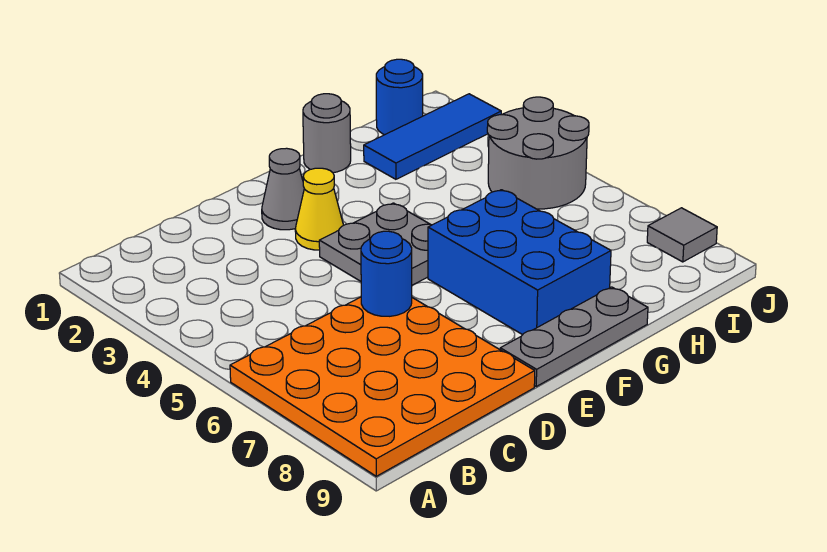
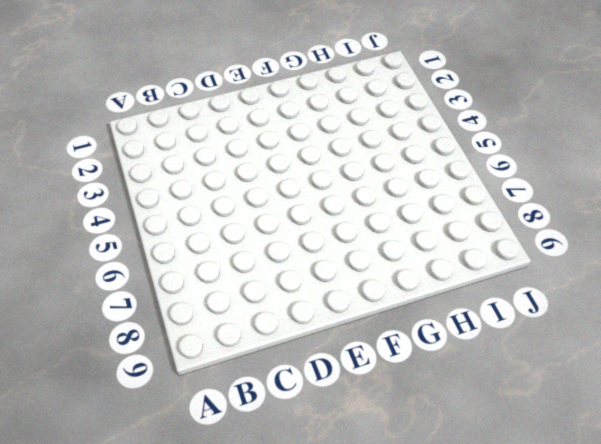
none -> orange plate A6:D9 level 1
none -> grey cone E2 level 1
none -> yellow cone E3 level 1

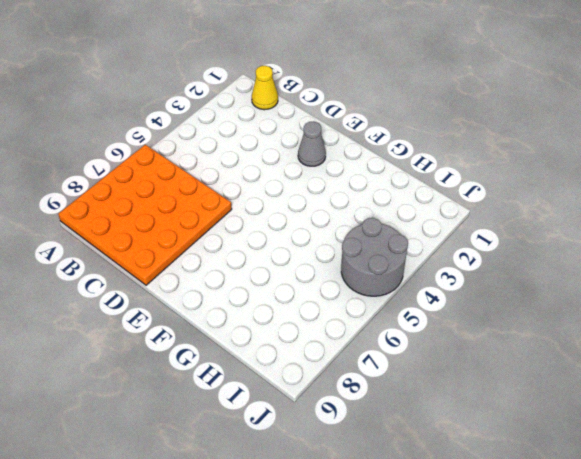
yellow cone B1 level 1 -> yellow cone E3 level 1
none -> grey plate E4:F5 level 1
none -> grey plate E9:G9 level 1
none -> blue brick F6:G8 level 1

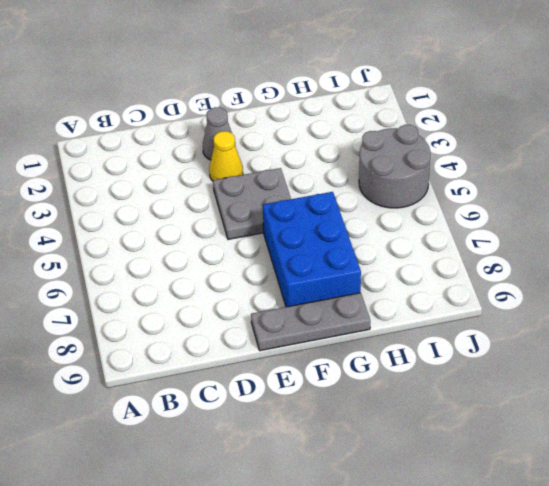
none -> orange plate A6:D9 level 1
none -> grey round brick G1 level 1
none -> blue tile H2:J2 level 1

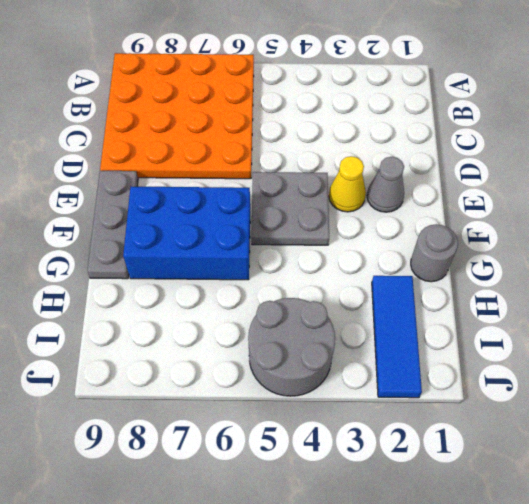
none -> blue round brick I1 level 1
none -> grey tile J8 level 1
none -> blue round brick D6 level 2

